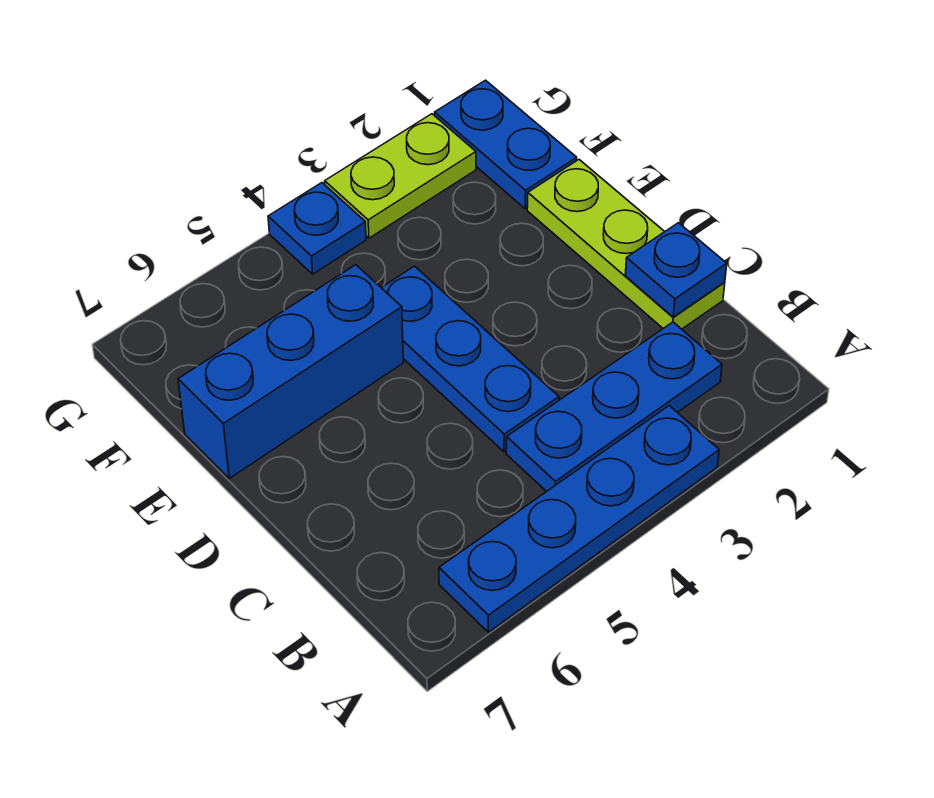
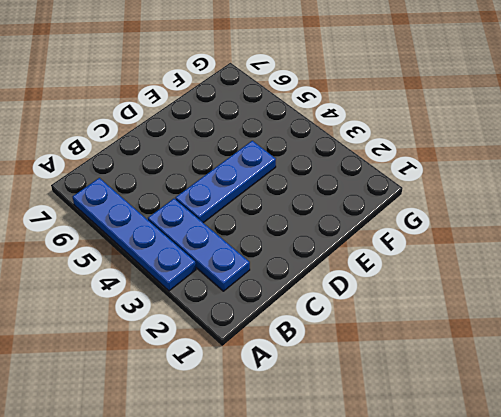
none -> lime plate C1:E1 level 1
none -> blue brick E5:E7 level 1

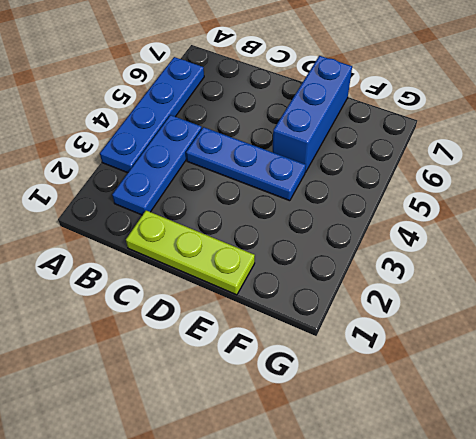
none -> blue plate F1:G1 level 1
none -> lime plate G2:G3 level 1

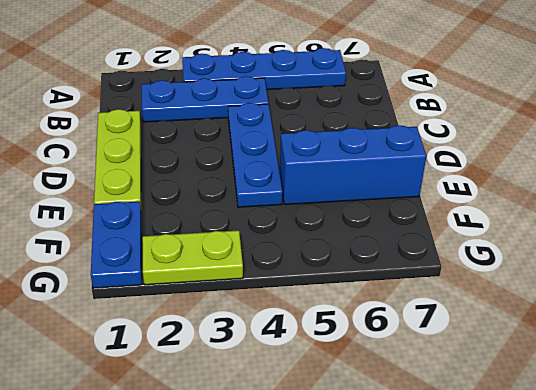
none -> blue plate G4 level 1
none -> blue plate C1 level 2

